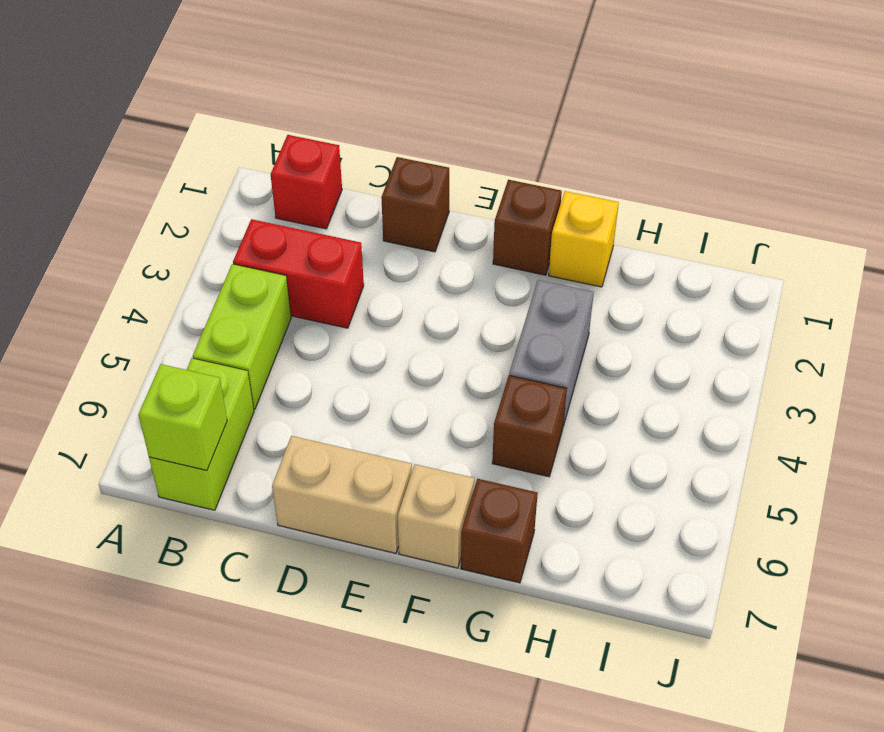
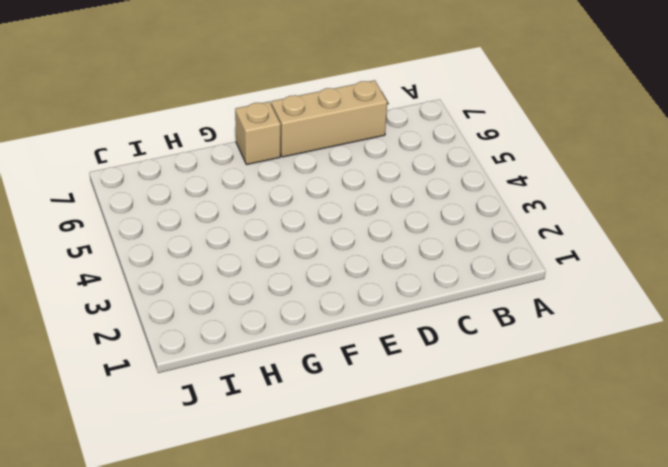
tan brick C7:E7 level 1 -> tan brick D7:E7 level 1
none -> red brick B1 level 1
none -> red brick B3:C3 level 1
none -> lime brick B4:B5 level 1

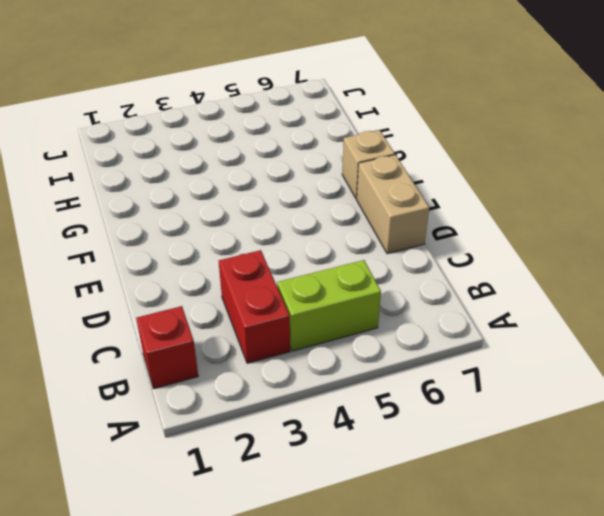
none -> lime brick B6:B7 level 1
none -> brown brick D1 level 1
none -> brown brick F1 level 1

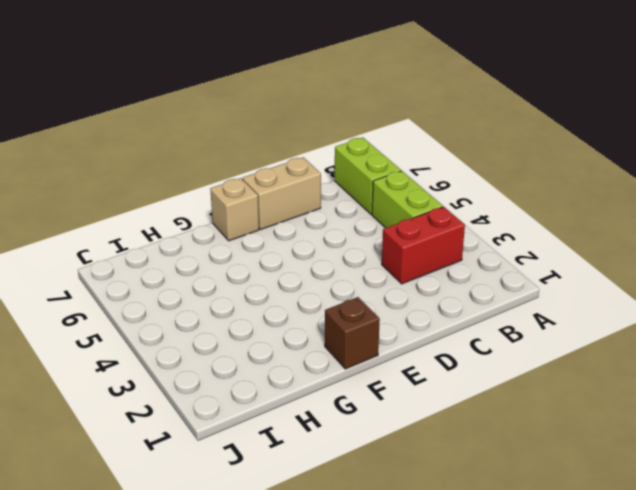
none -> red brick B1 level 1
none -> brown brick D1 level 1
none -> yellow brick G1 level 1

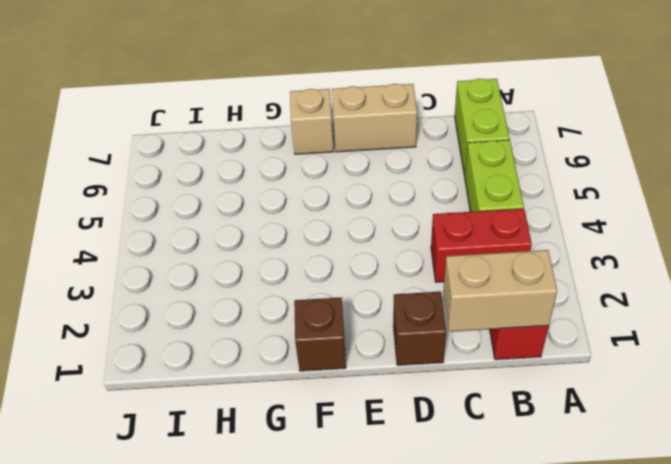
tan brick B1:C1 level 2 -> none
none -> yellow brick G1 level 1
none -> grey brick G3:G4 level 1
none -> brown brick G5 level 1

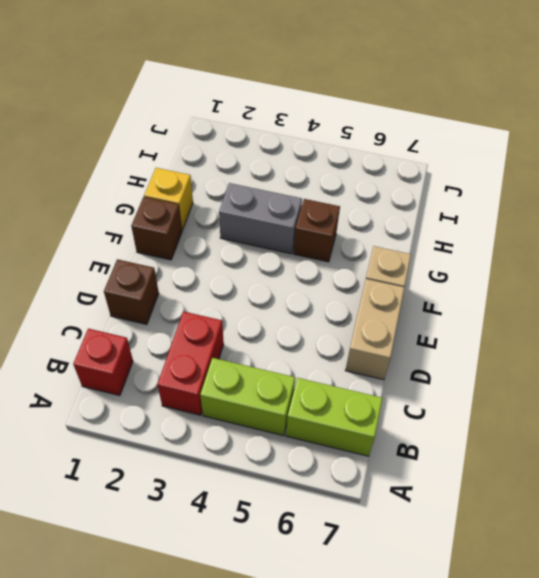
none -> brown brick G7 level 1
none -> lime brick B7 level 2

